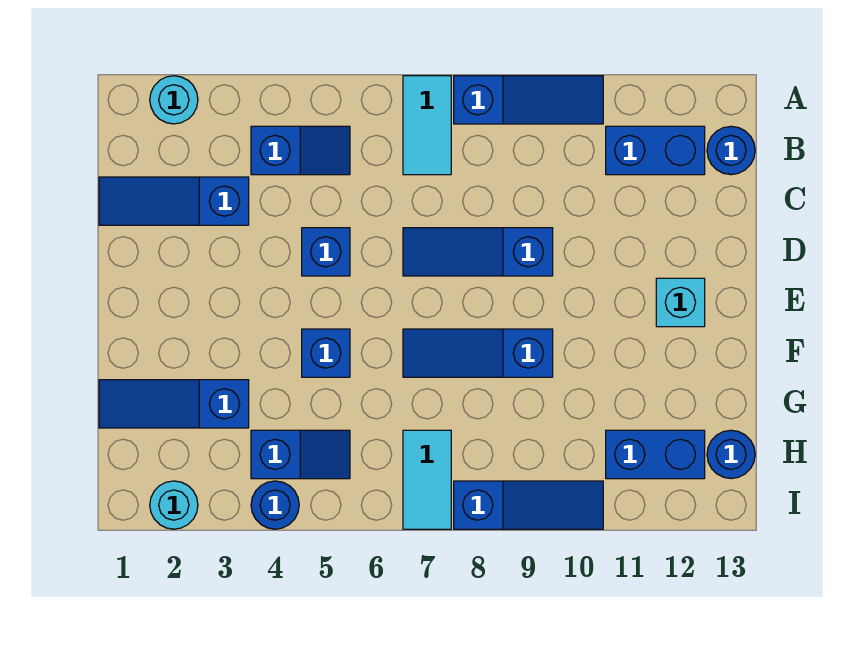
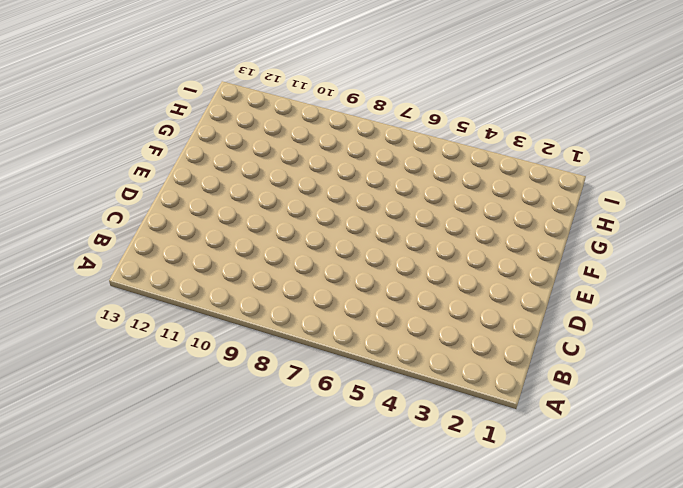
none -> cyan round brick A2 level 1
none -> cyan tile A7:B7 level 1
none -> blue slope A8:A10 level 1 top 8

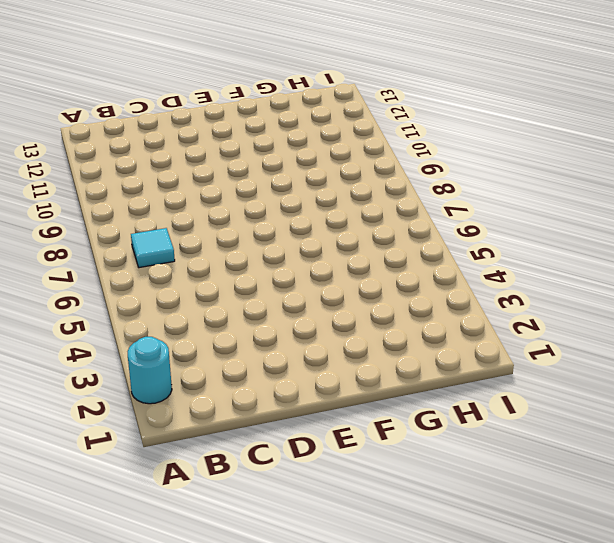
cyan tile B7 level 1 -> cyan tile A7:B7 level 1
none -> blue slope A8:A10 level 1 top 8
none -> blue slope B4:B5 level 1 top 4
none -> blue brick B11:B12 level 1

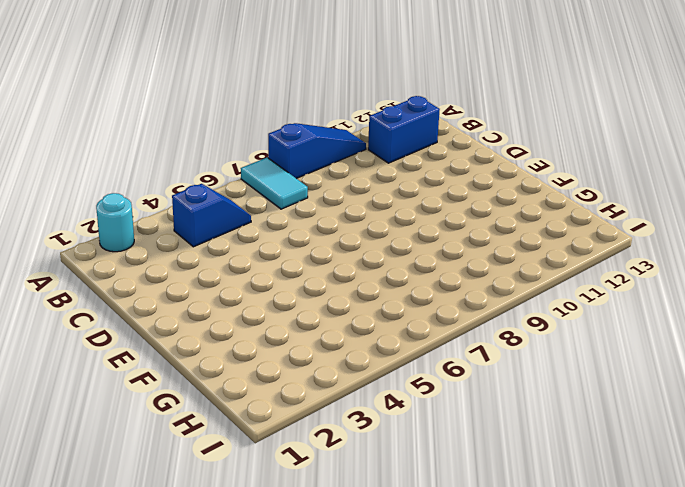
none -> blue round brick B13 level 1
none -> blue slope C1:C3 level 1 top 3
none -> blue brick D5 level 1

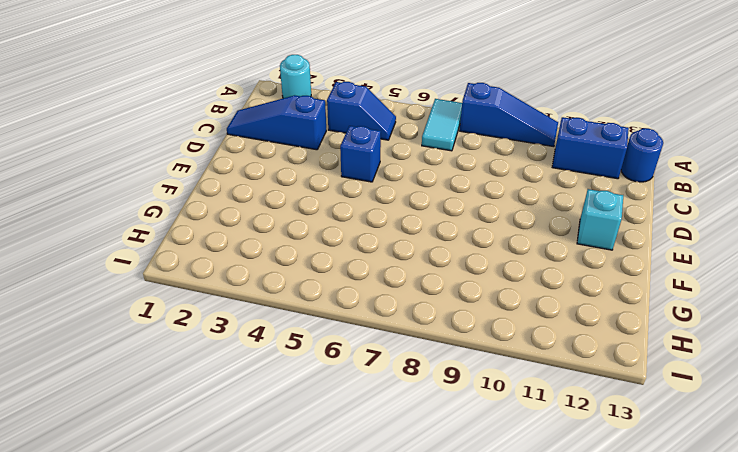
none -> blue slope D7:D9 level 1 top 9
none -> blue brick F5 level 1
none -> blue slope F7:F9 level 1 top 9

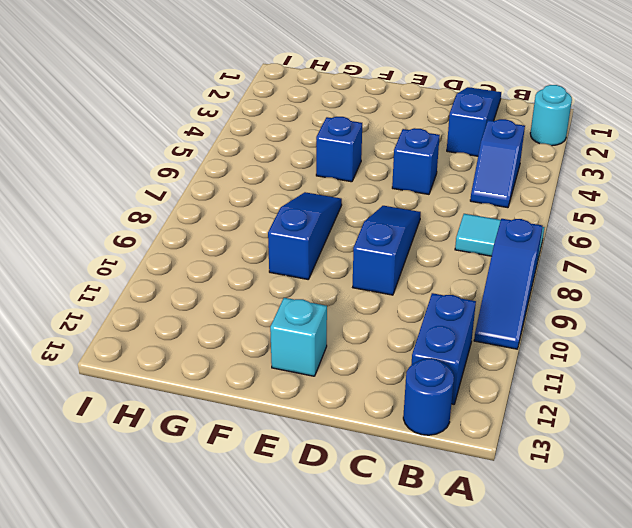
none -> blue slope G1:G3 level 1 top 3
none -> blue slope H4:H5 level 1 top 4
none -> cyan tile H7:I7 level 1

